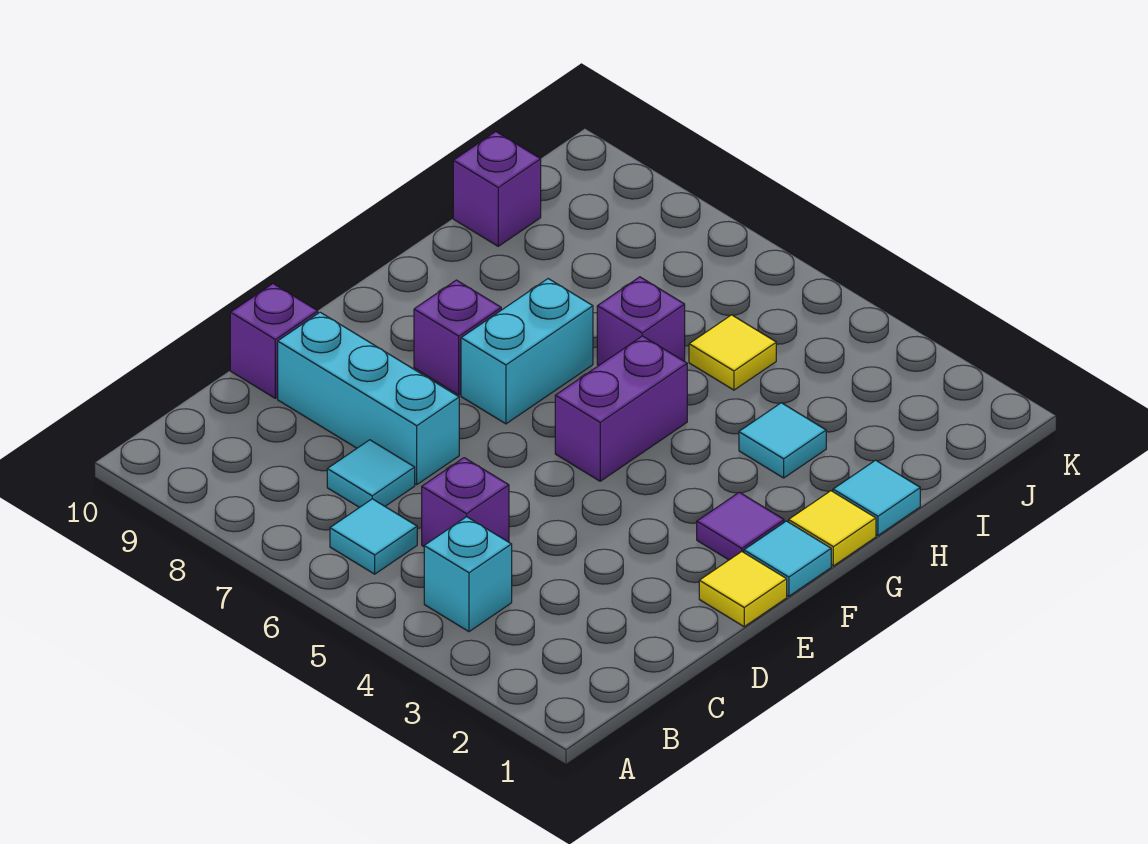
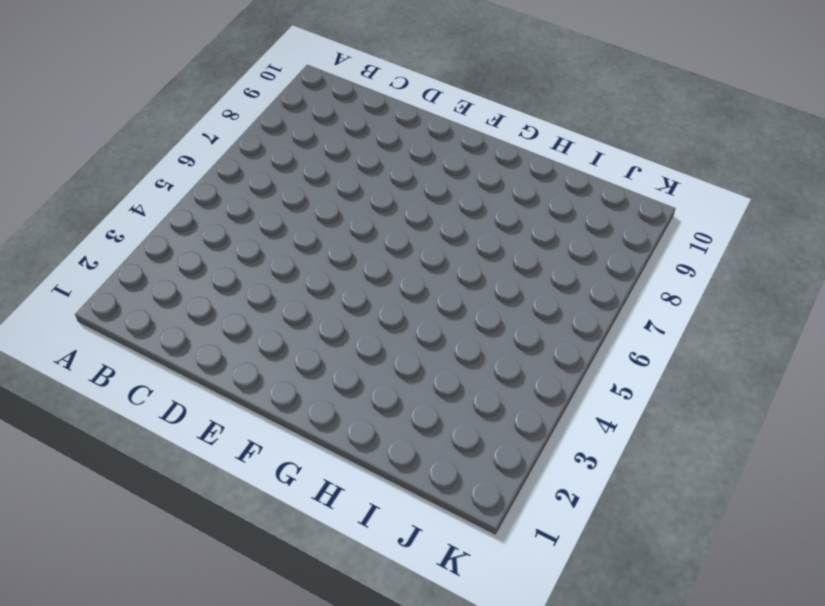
none -> cyan brick B4 level 1
none -> cyan tile B6 level 1
none -> purple brick C5 level 1

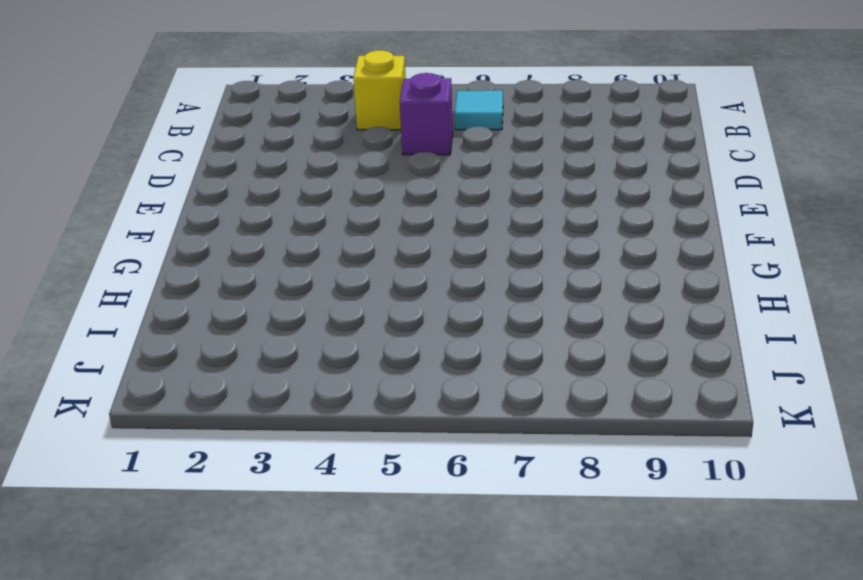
yellow brick B4 level 1 -> cyan brick B4 level 1
none -> cyan tile C7 level 1
none -> cyan brick D7:D9 level 1
none -> purple brick D10 level 1

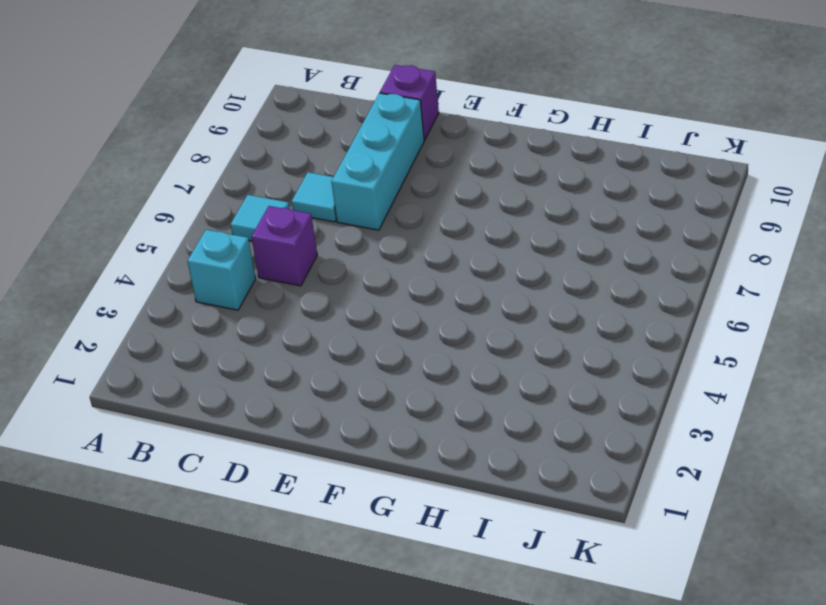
none -> yellow tile E1 level 1
none -> cyan tile F1 level 1
none -> purple tile F2 level 1

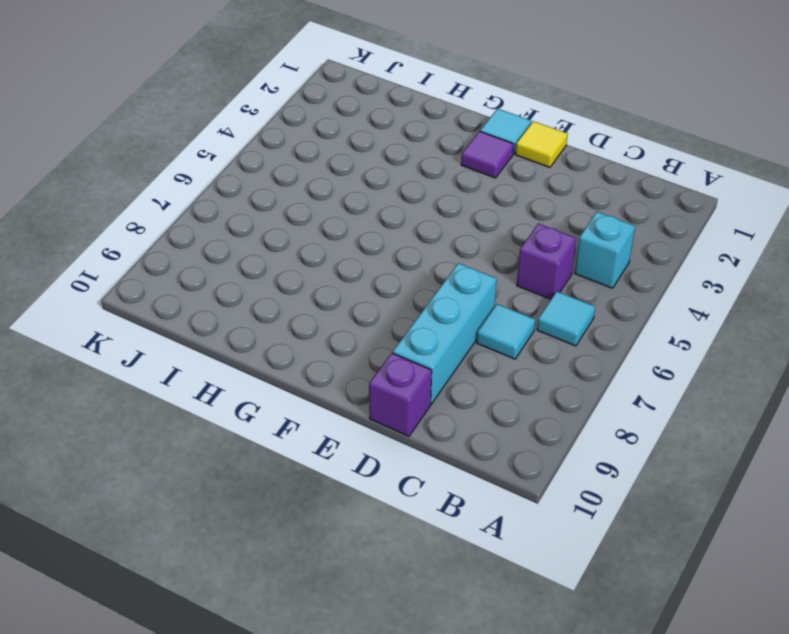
none -> purple brick F5:G5 level 1
none -> cyan brick F7:G7 level 1
none -> purple brick F8 level 1

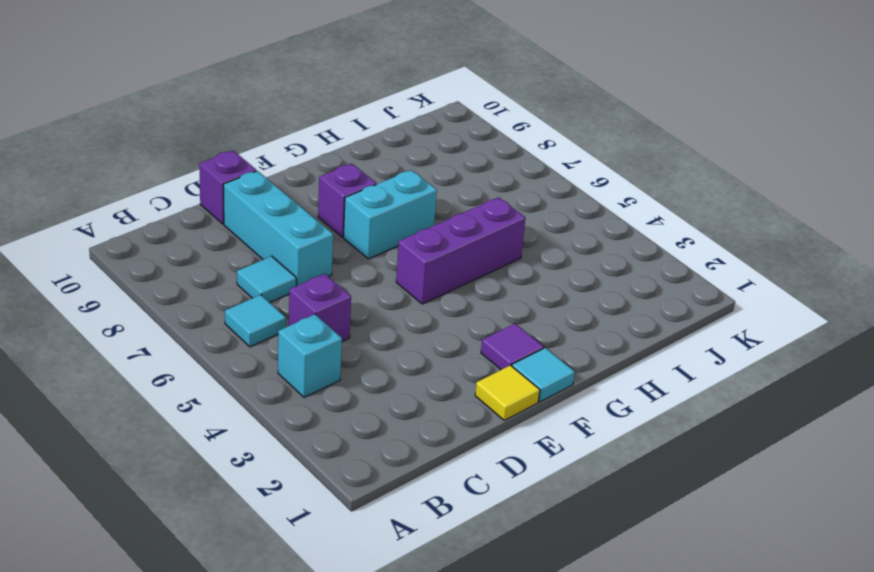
purple brick F5:H5 level 1 -> purple brick F5:G5 level 1
none -> yellow tile G1 level 1
none -> cyan tile H1 level 1
none -> cyan tile H3 level 1

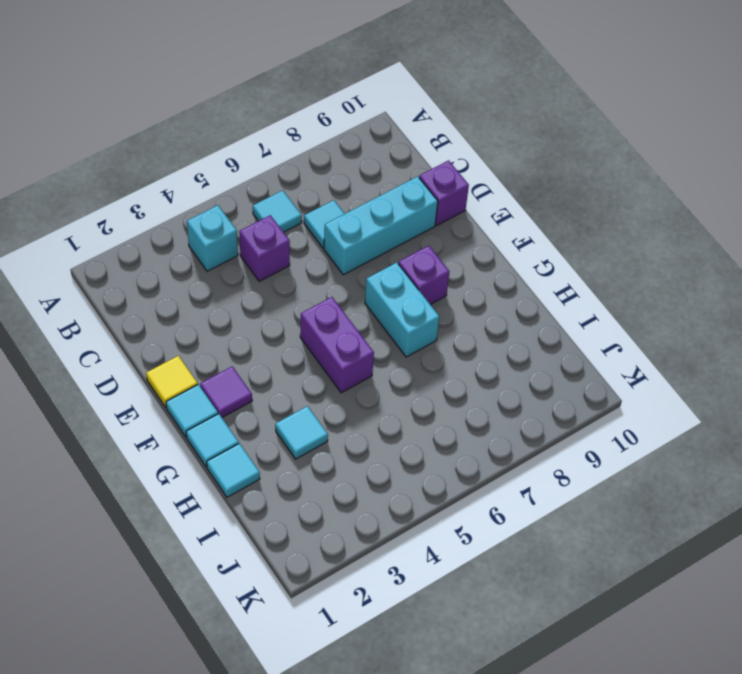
cyan tile G1 level 1 -> yellow tile G1 level 1
none -> purple brick H6 level 1
none -> yellow tile I5 level 1
none -> purple brick I10 level 1

